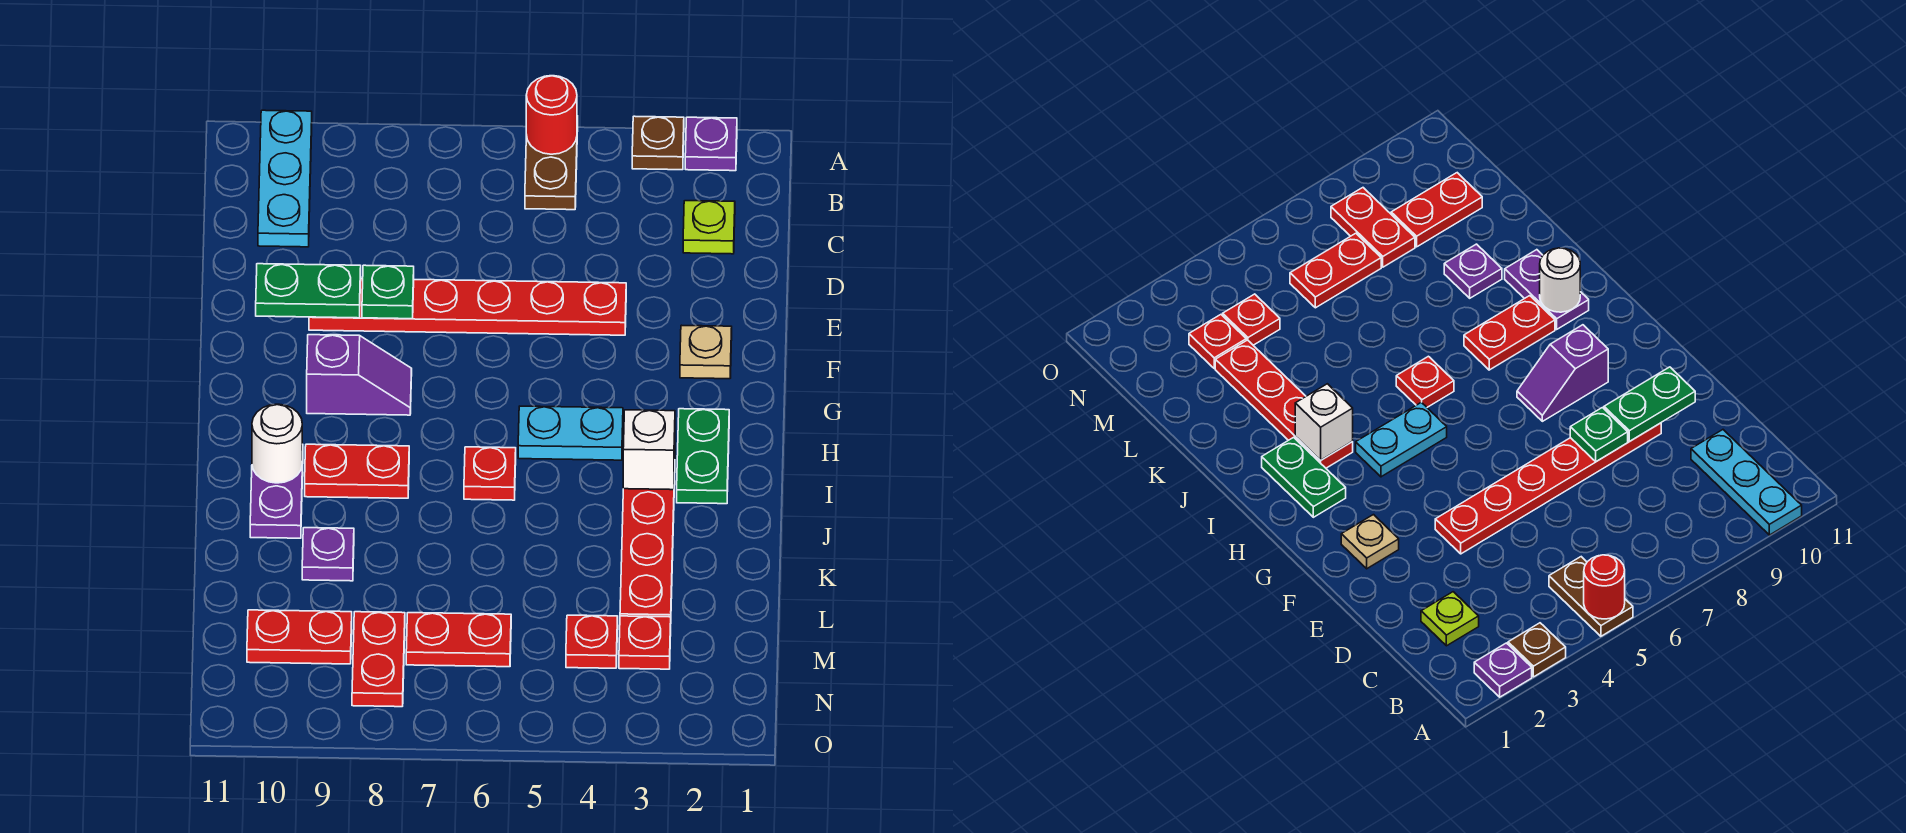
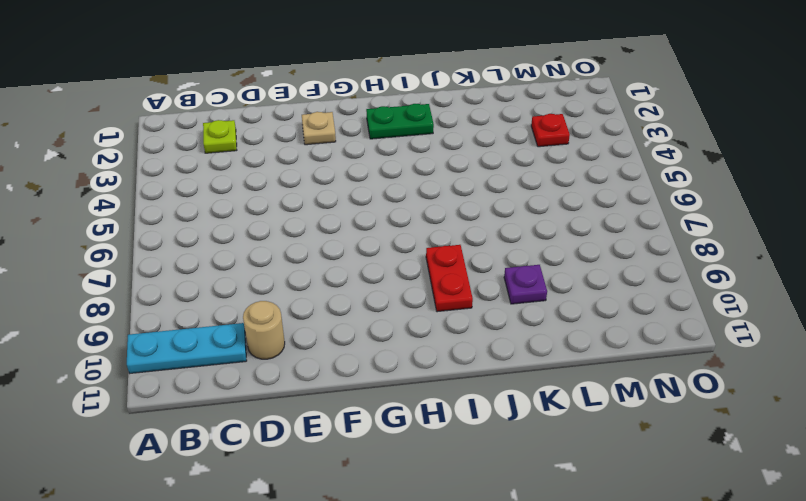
tan round brick D10 level 1 -> none
none -> purple plate A2 level 1
none -> brown plate A3 level 1
none -> brown plate A5:B5 level 1

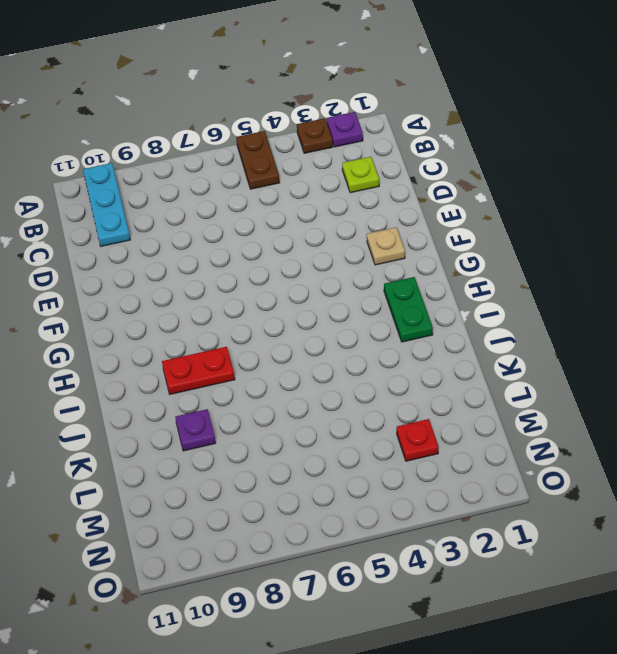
none -> red plate E4:E9 level 1
none -> purple slope G8:G9 level 1 top 9
none -> cyan plate H4:H5 level 1

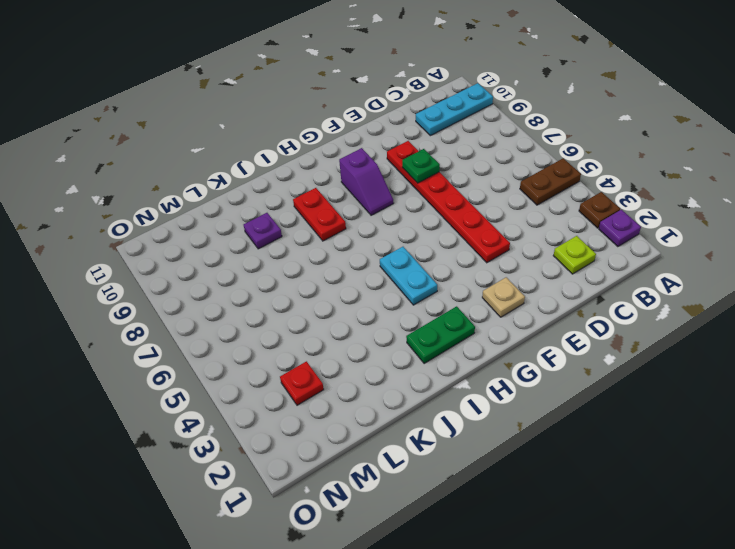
none -> red plate I3:L3 level 1
none -> red plate I6 level 1
none -> purple plate I10:J10 level 1

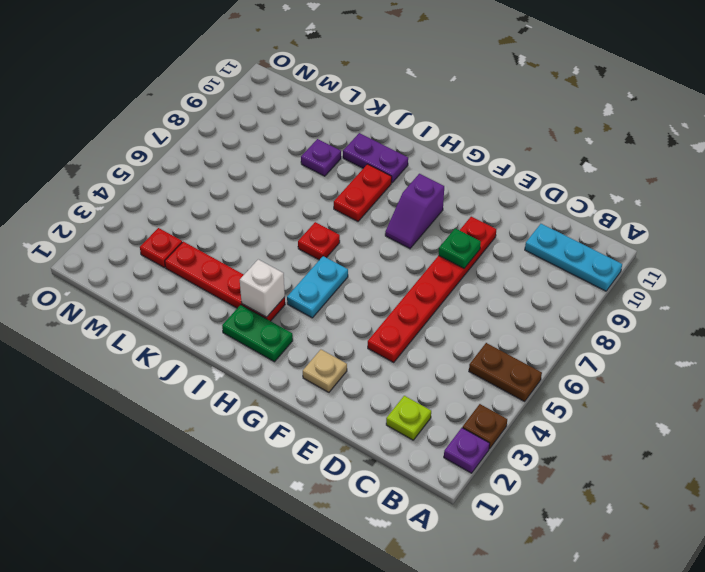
none -> red plate M4 level 1
none -> red plate M6:M7 level 1
none -> red plate M8:N8 level 1

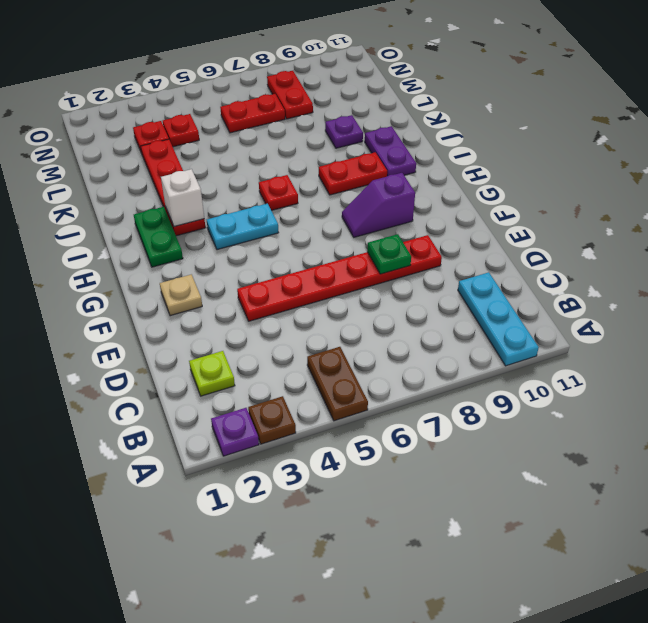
none -> red plate M9:M10 level 1
none -> red round brick A5 level 2
none -> green plate E9:E10 level 2

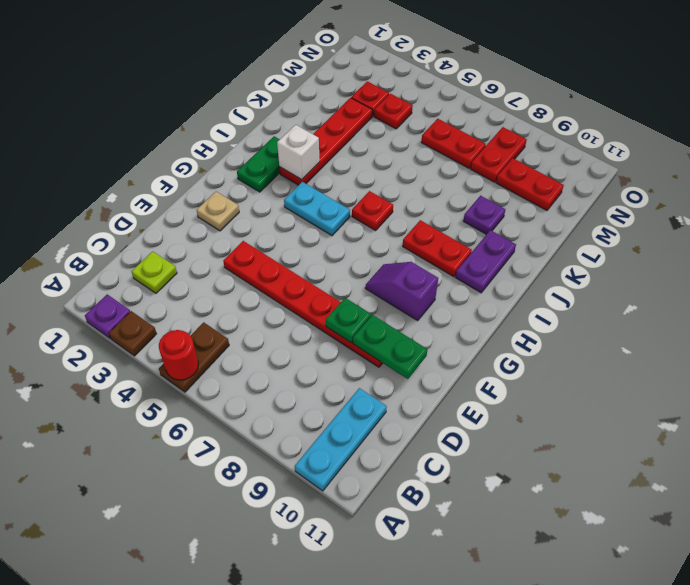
none -> white round brick I10 level 2

